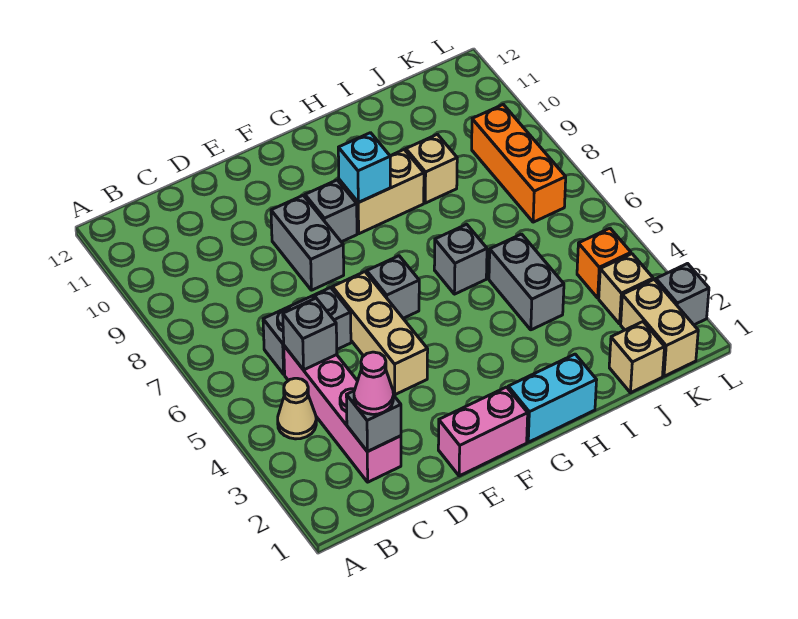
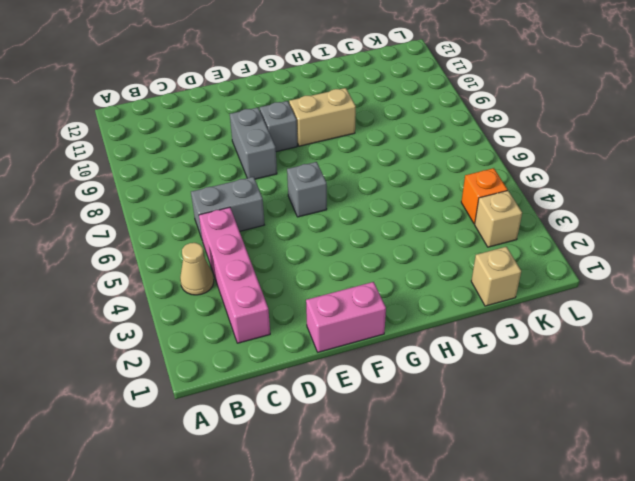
none -> tan brick E4:E6 level 1
none -> cyan brick G1:H1 level 1
none -> grey brick H6 level 1

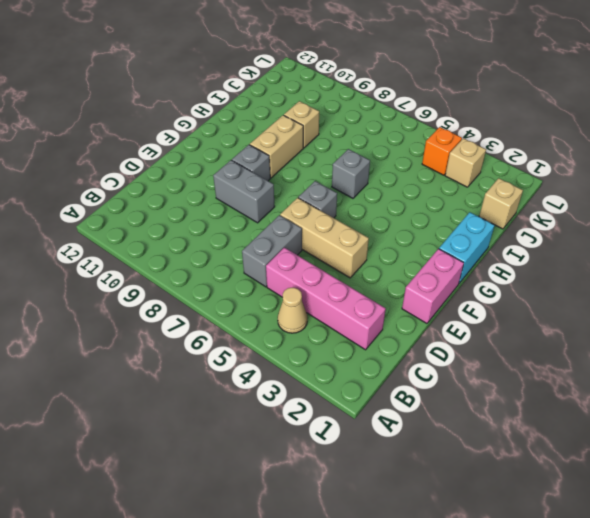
none -> grey brick I4:I5 level 1
none -> tan brick K1:K2 level 1
none -> orange brick K7:K9 level 1

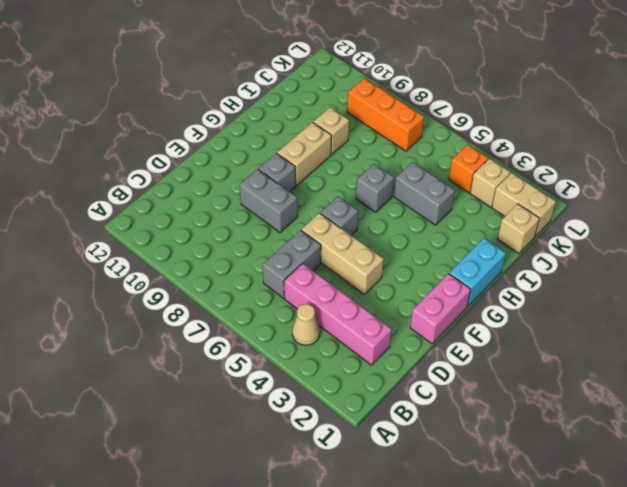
none -> grey brick L2 level 1
none -> grey brick C2 level 2
none -> grey brick C5 level 2

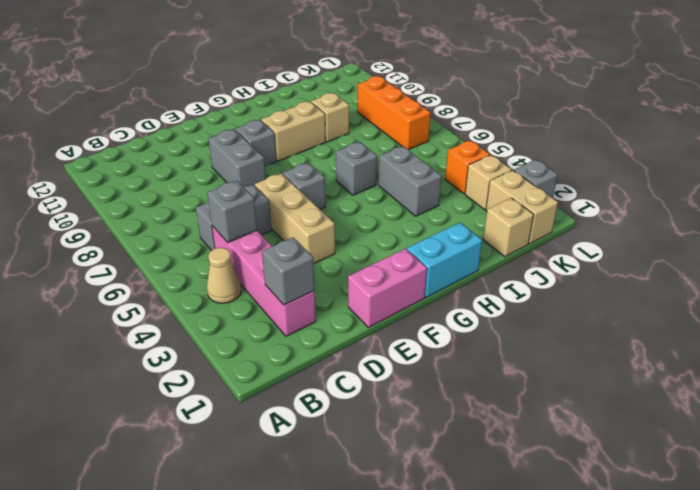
none -> cyan brick G9 level 2
none -> pink cone C2 level 3

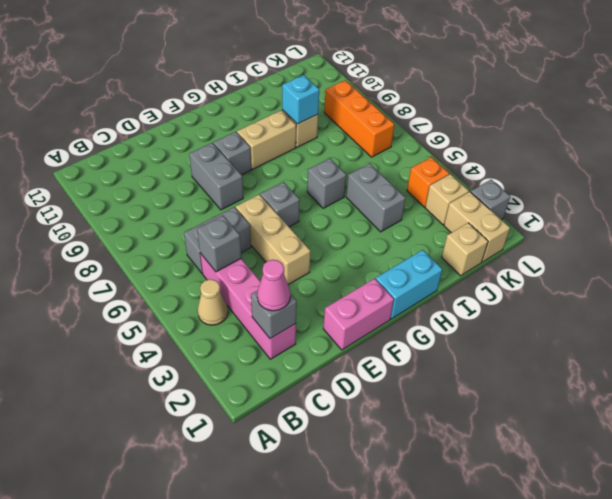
cyan brick I9 level 2 -> cyan brick G9 level 2

